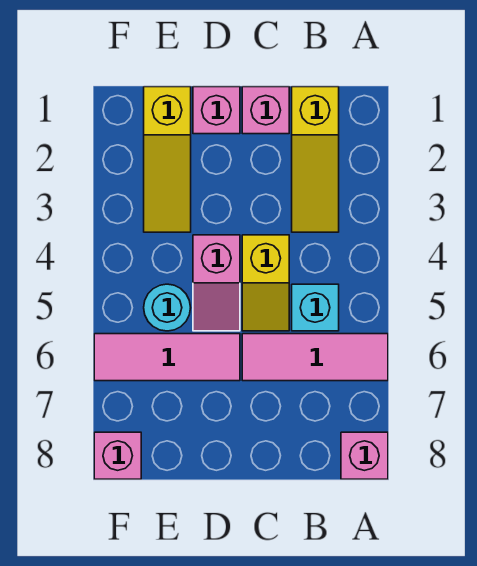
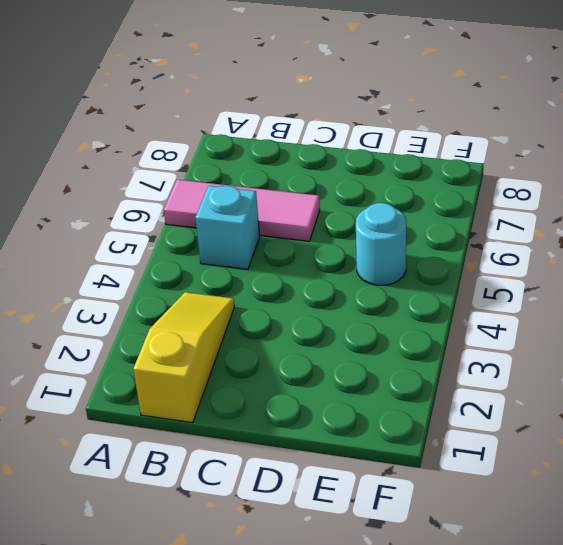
none -> pink brick A8 level 1
none -> pink brick C1 level 1
none -> yellow slope C4:C5 level 1 top 4

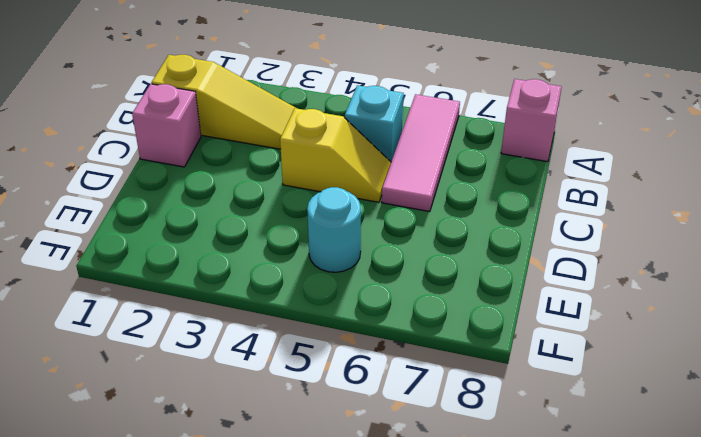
none -> pink brick D1 level 1
none -> pink slope D4:D5 level 1 top 4
none -> pink tile D6:F6 level 1

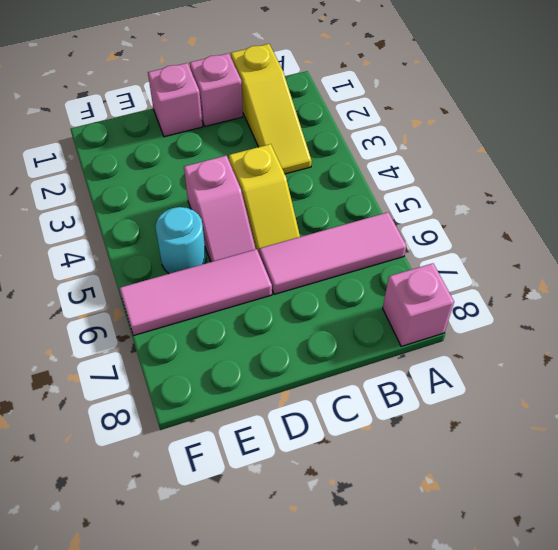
none -> cyan brick B5 level 1
none -> yellow slope E1:E3 level 1 top 1
none -> pink brick F8 level 1

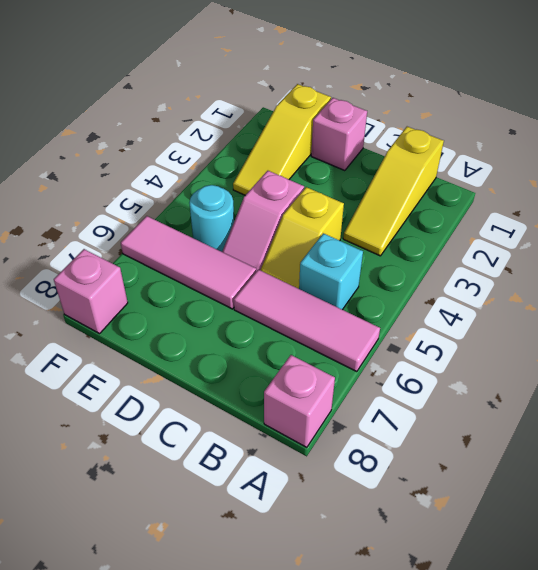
none -> pink brick C1 level 1

